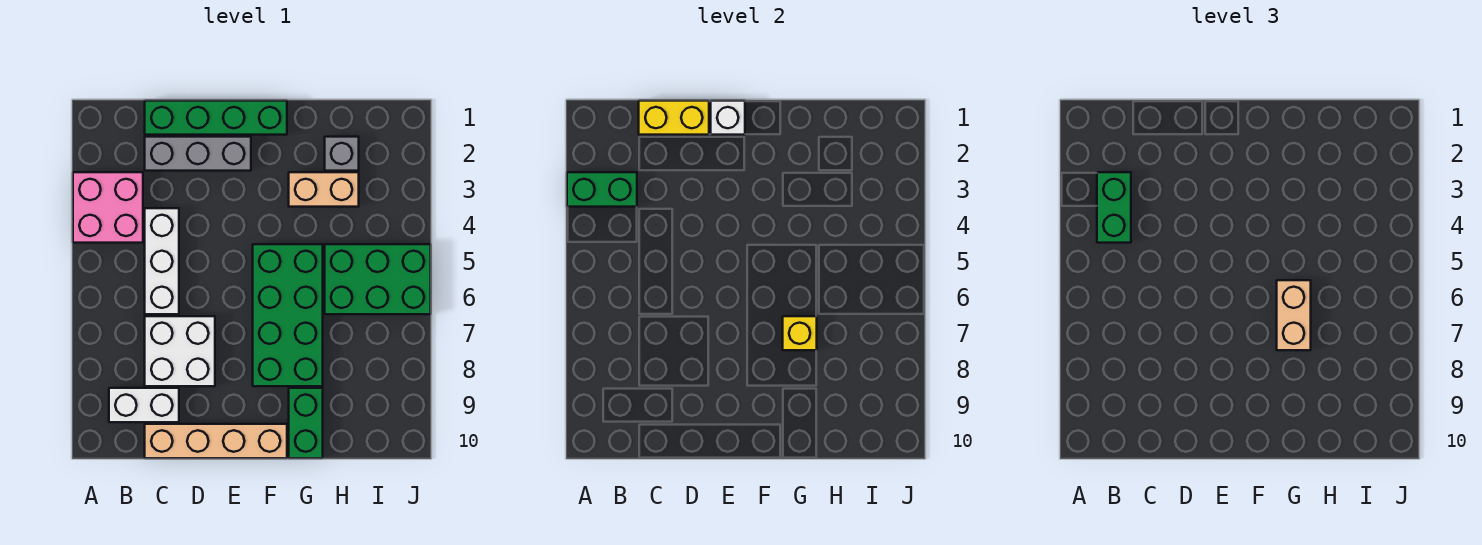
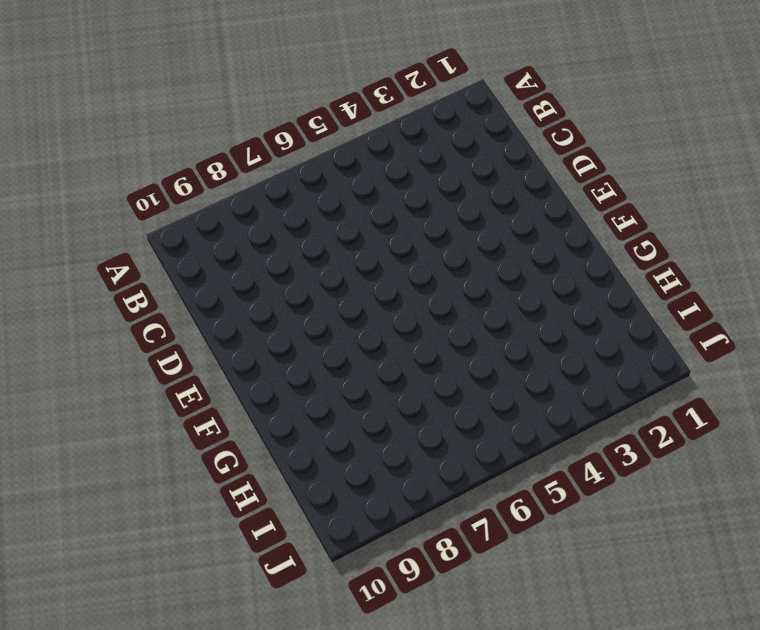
none -> pink brick A3:B4 level 1
none -> white brick B9:C9 level 1
none -> green brick C1:F1 level 1

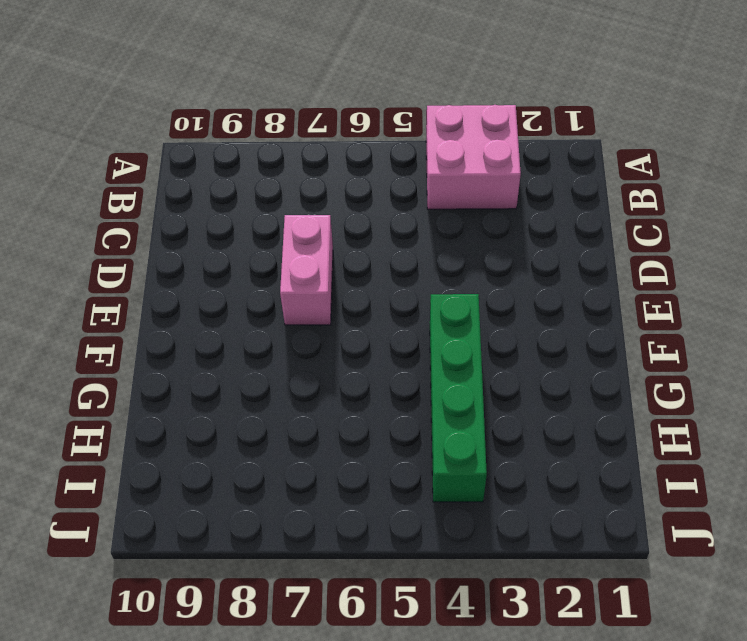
pink brick D7:E7 level 1 -> white brick C7:D8 level 1
green brick F4:I4 level 1 -> green brick C1:F1 level 1
none -> white brick B9:C9 level 1
none -> grey brick C2:E2 level 1
none -> white brick C4:C6 level 1

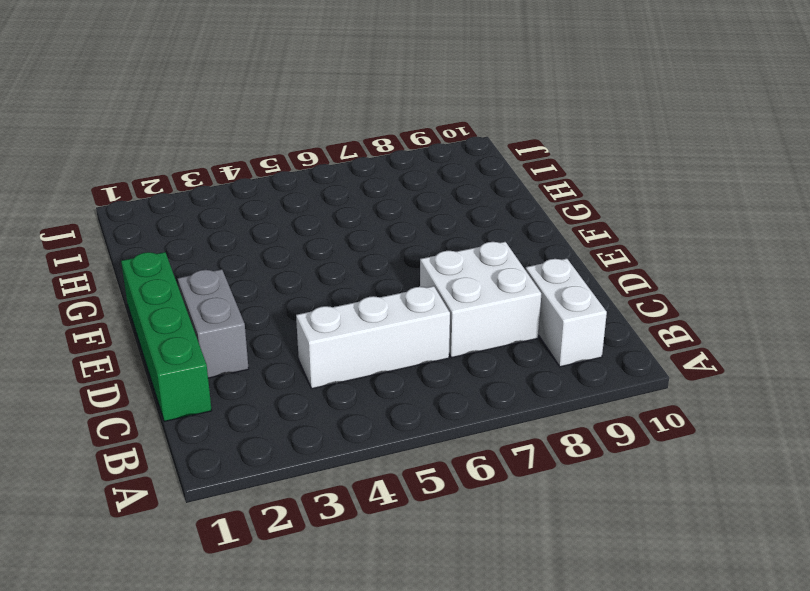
grey brick D2:E2 level 1 -> grey brick C2:E2 level 1
none -> pink brick A3:B4 level 1
none -> tan brick C10:F10 level 1
none -> green brick F5:G8 level 1

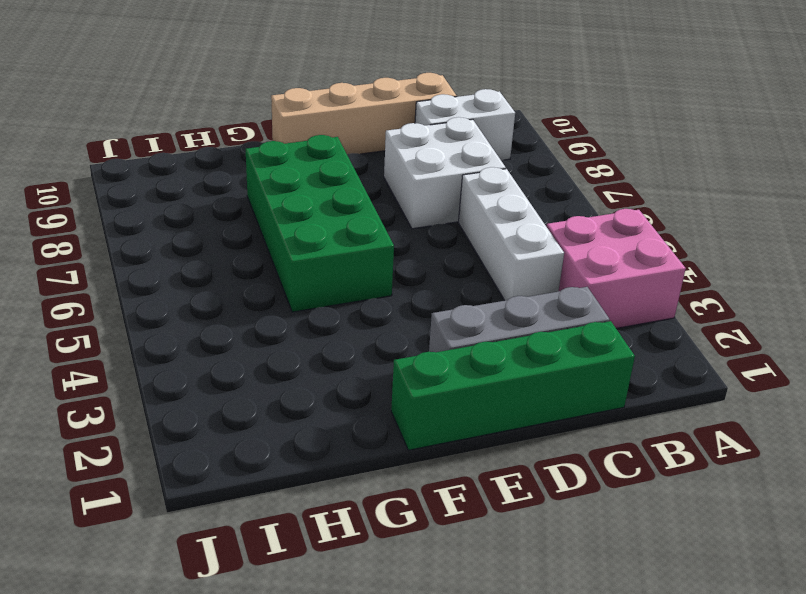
none -> tan brick G3:H3 level 1
none -> green brick G9:G10 level 1
none -> grey brick H2 level 1

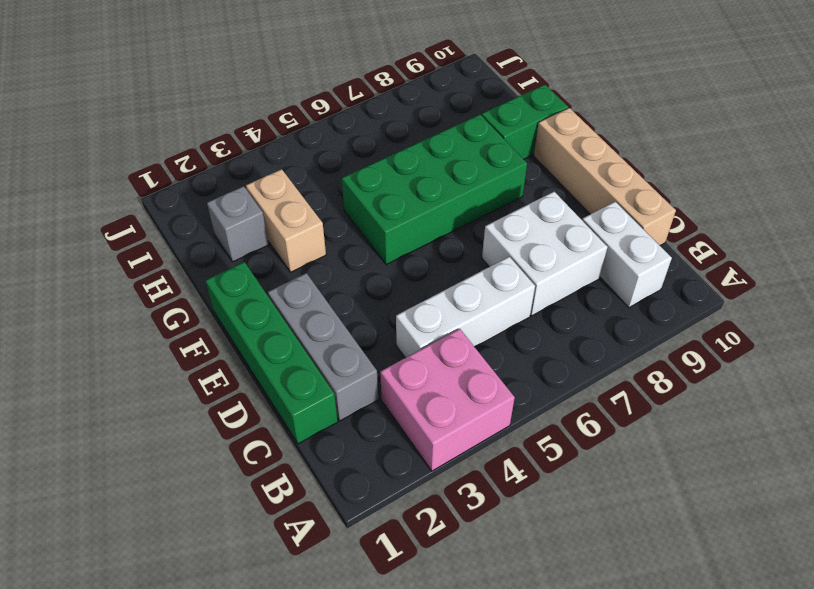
none -> green brick H5:J6 level 1
none -> green brick A3:B3 level 2
none -> yellow brick C1:D1 level 2

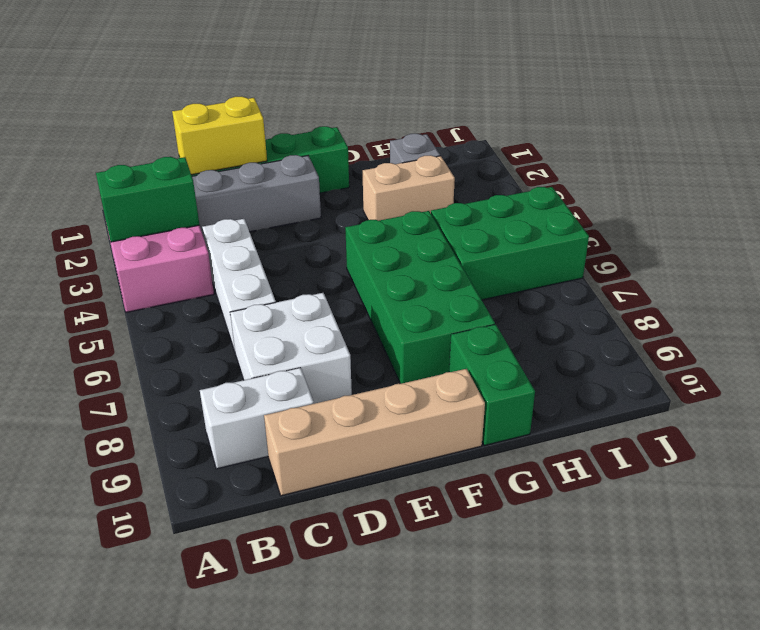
none -> white brick E1 level 2
none -> yellow brick G7 level 2
none -> green brick B3:B4 level 3

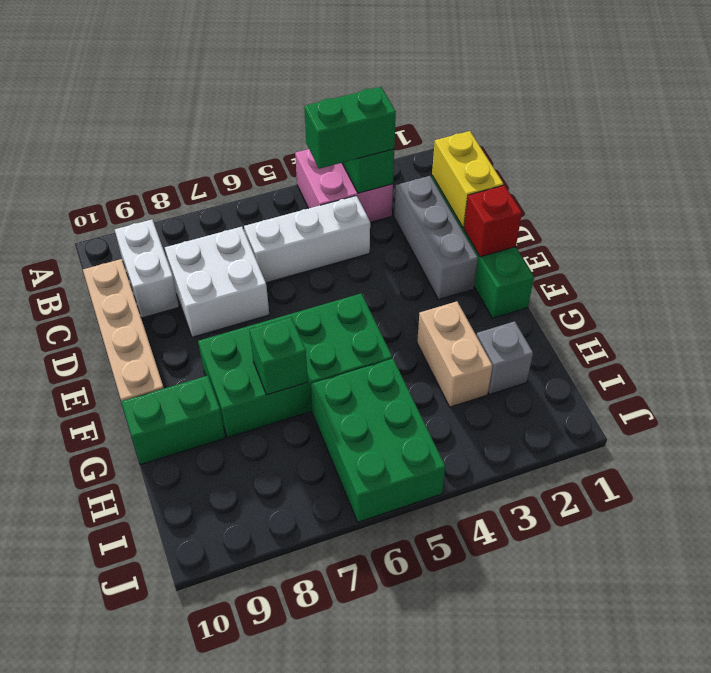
red brick E1 level 2 -> white brick E1 level 2
green brick G7 level 2 -> yellow brick G7 level 2
none -> tan brick G6:G7 level 3

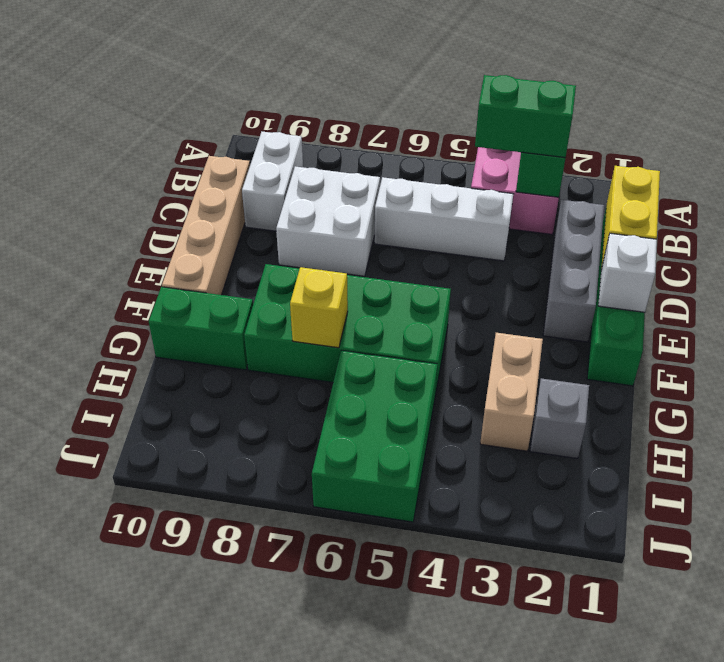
none -> tan brick G6:G7 level 3

